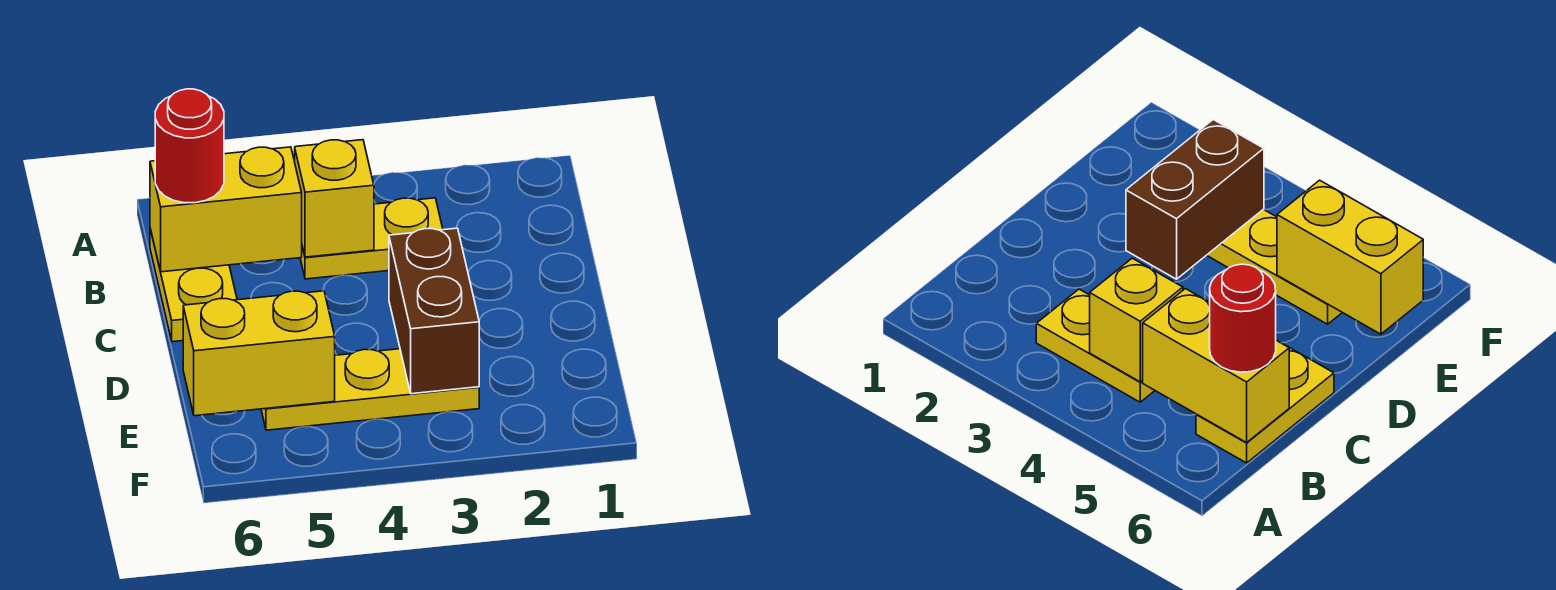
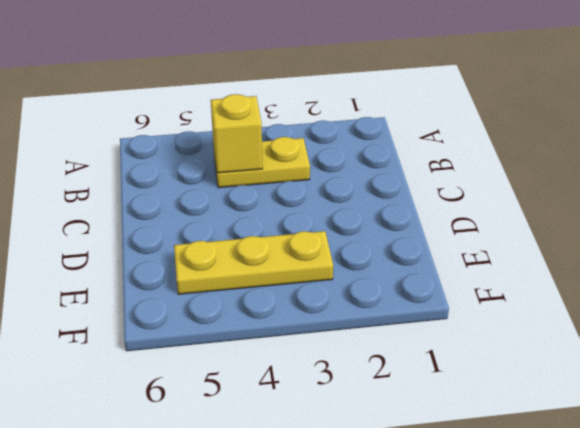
none -> yellow plate B6:C6 level 1
none -> yellow brick B5:B6 level 2

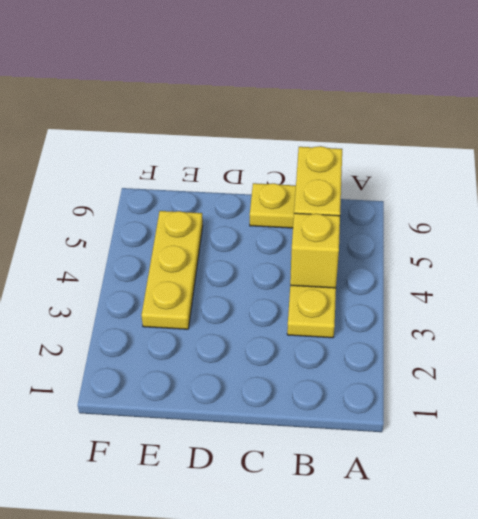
none -> brown brick D3:E3 level 2
none -> yellow brick E5:E6 level 2

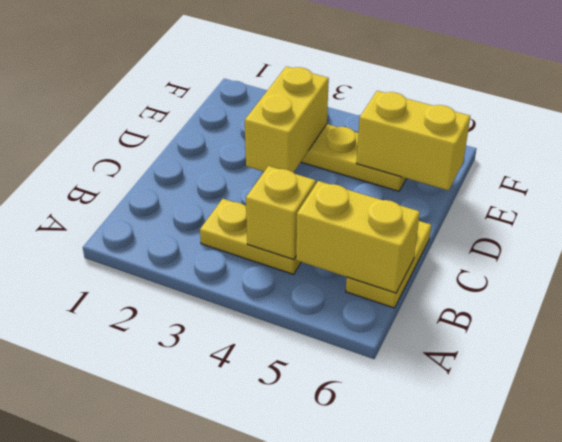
yellow brick D3:E3 level 2 -> brown brick D3:E3 level 2
none -> red round brick B6 level 3

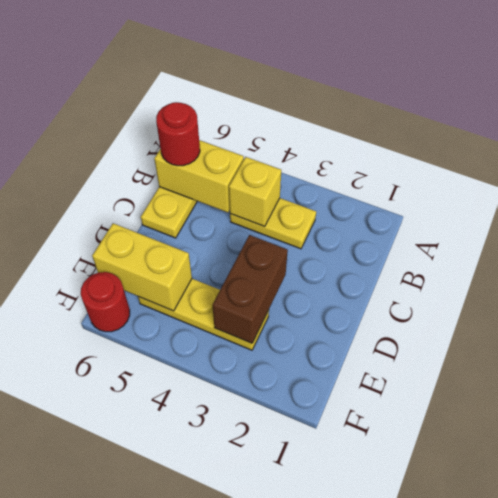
red round brick F6 level 1 -> none

